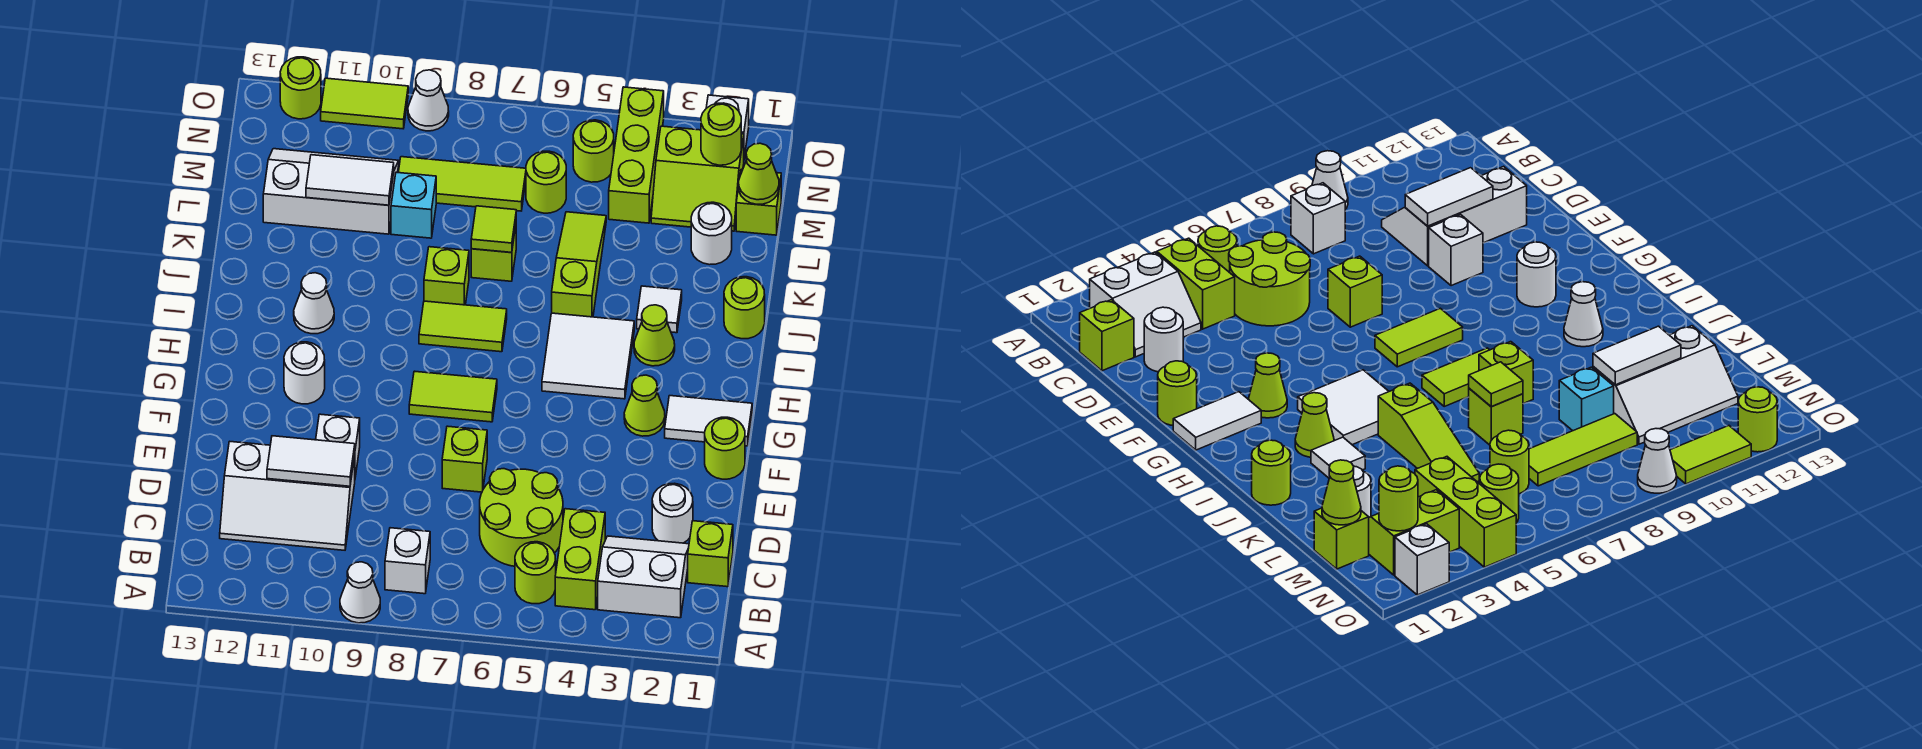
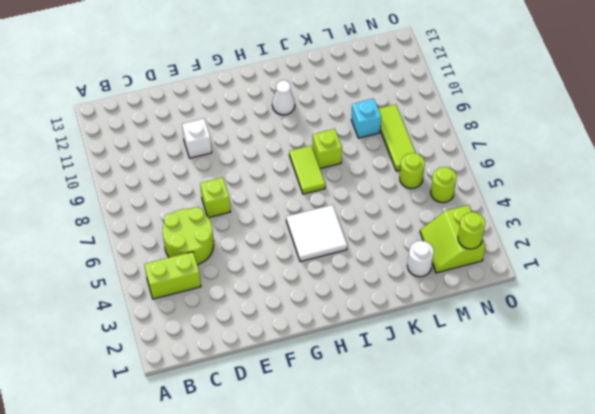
none -> white cone A9 level 1
none -> white slope B2:C3 level 1 top B
none -> lime round brick B5 level 1
none -> white brick B8 level 1

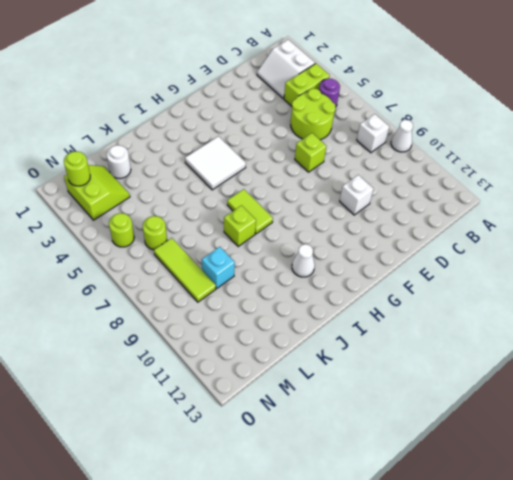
purple round brick B5 level 1 -> lime round brick B5 level 1
none -> lime brick C1 level 1
none -> white slope C10:D12 level 1 top D
none -> white round brick D2 level 1
none -> lime round brick F1 level 1

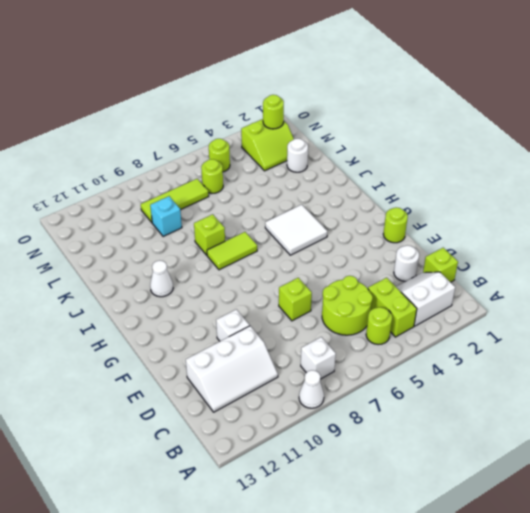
none -> white tile G1:G2 level 1
none -> lime cone G3 level 1
none -> lime tile G7:G8 level 1
none -> white round brick G11 level 1

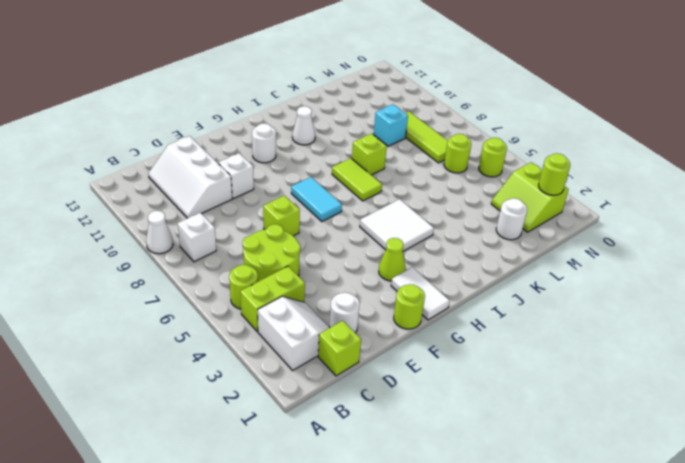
cyan tile G7:G8 level 1 -> lime tile G7:G8 level 1
none -> lime cone I3 level 1
none -> lime round brick J1 level 1
none -> white tile J3 level 1
none -> lime slope J5:L5 level 1 top J

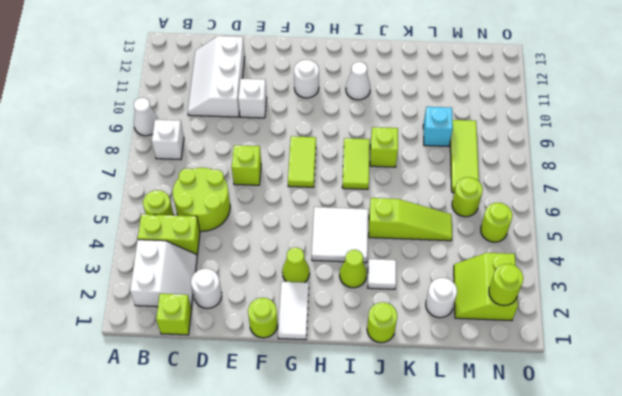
none -> lime brick K7 level 1
none -> white slope L10:M12 level 1 top L
none -> lime brick M1 level 1
none -> lime brick M4:O4 level 1

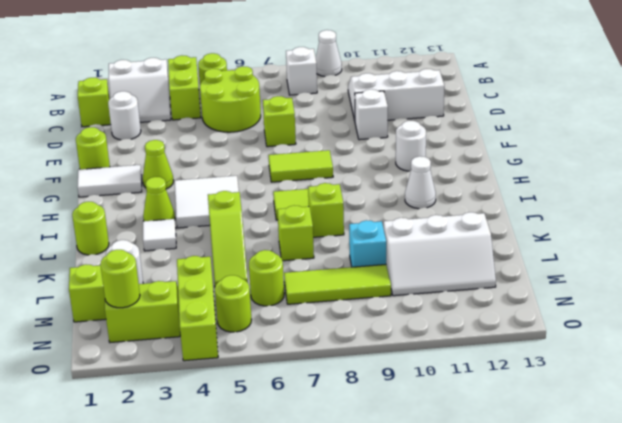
none -> white brick O2 level 1
none -> white cone O9 level 1
none -> lime tile O10:O11 level 1
none -> lime round brick O12 level 1

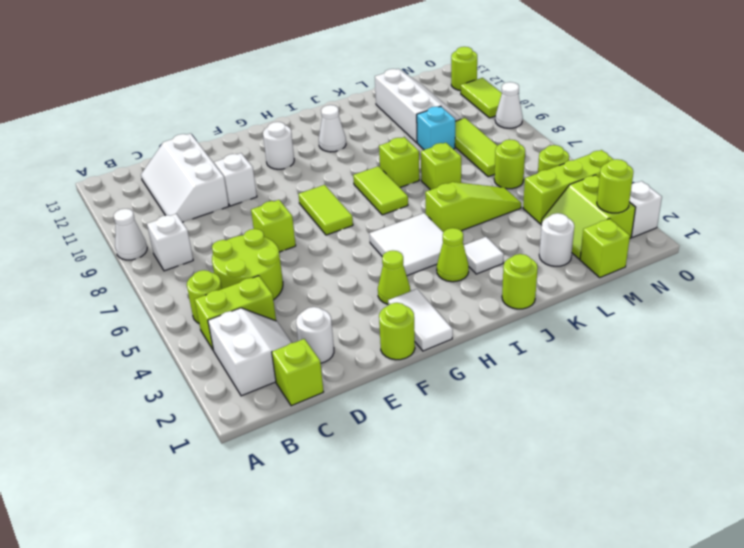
none -> white tile D10:D11 level 2
none -> lime tile K7 level 2
none -> white tile L10:L11 level 2
none -> lime cone M1 level 2

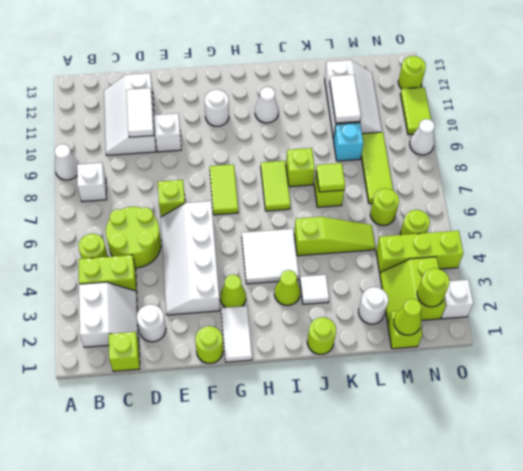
white slope E3:F6 level 1 top F -> none

